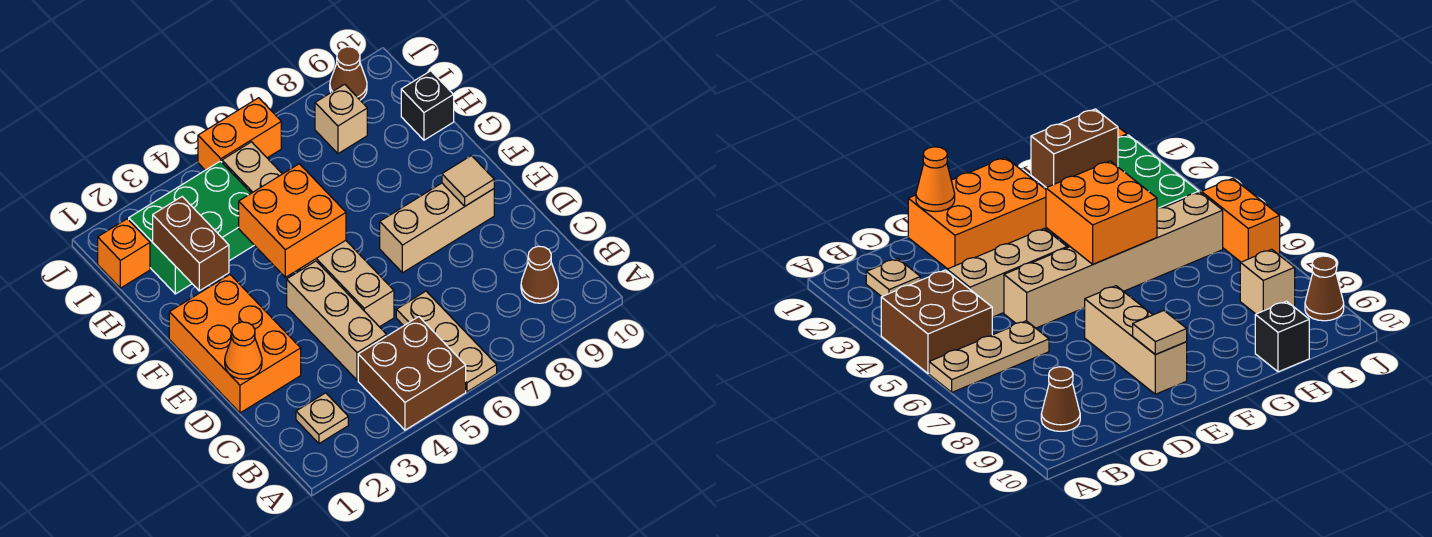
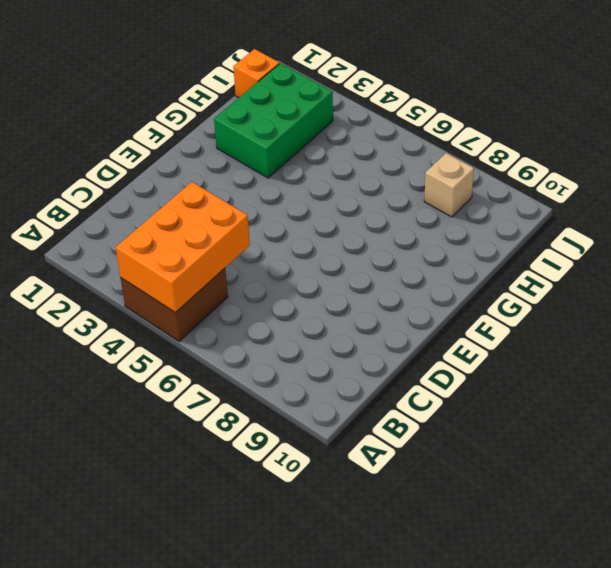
orange brick A4:C5 level 2 -> orange brick D1:F2 level 1
green brick G2:I3 level 1 -> green brick H2:I4 level 1
none -> tan plate A6:C6 level 1
none -> tan plate B2 level 1
none -> brown cone B9 level 1

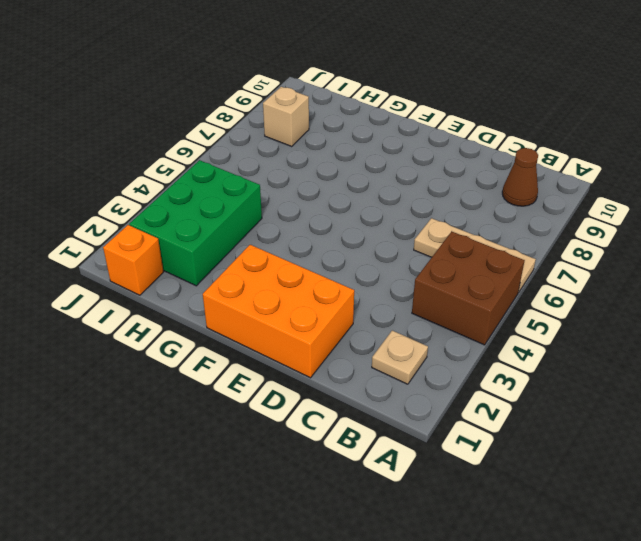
none -> tan brick C4:E4 level 1
none -> tan brick D5:I5 level 1
none -> tan brick E7:E9 level 1

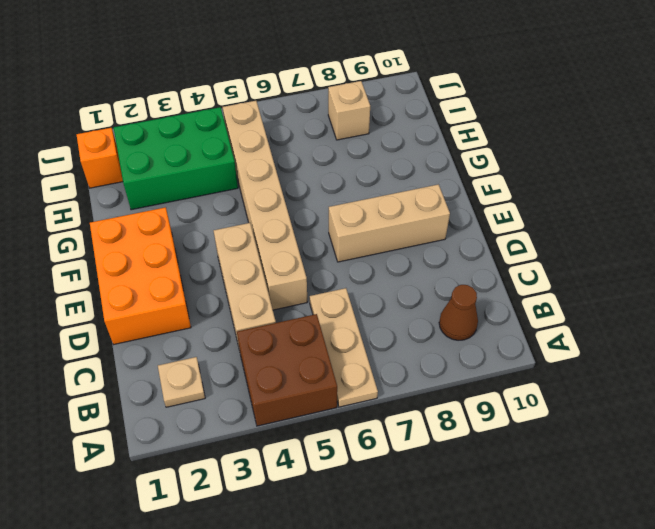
none -> black brick H10 level 1
none -> orange brick J5:J6 level 1
none -> brown cone J9 level 1

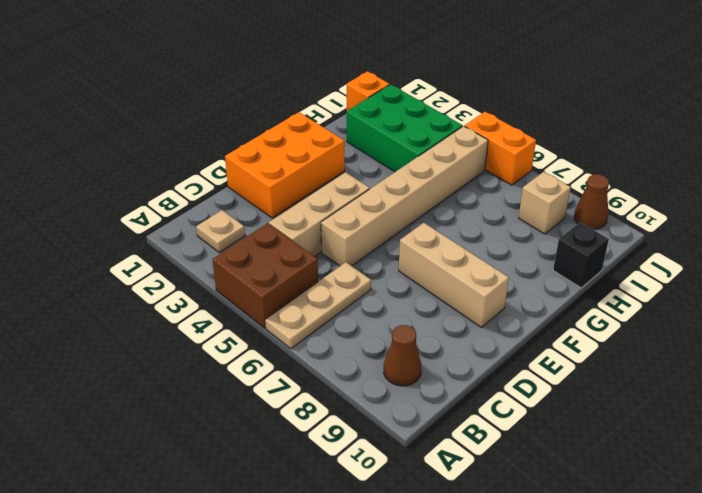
none -> orange cone D1 level 2
none -> tan tile E9 level 2
none -> orange brick F4:G5 level 2

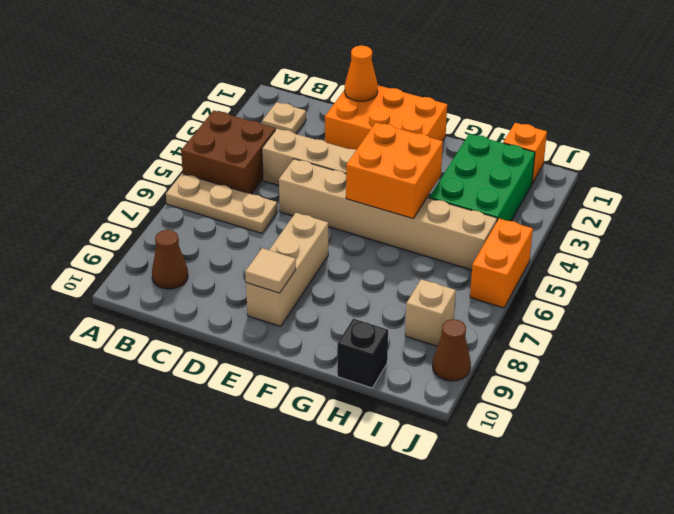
none -> brown brick G2:H2 level 2

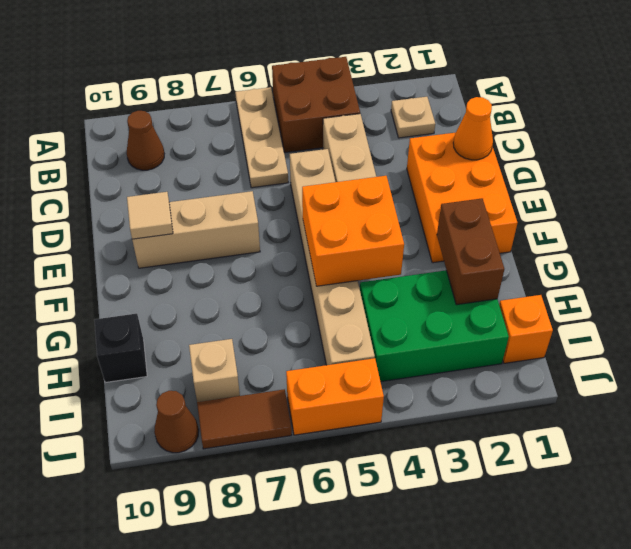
brown tile J7:J8 level 1 -> none

